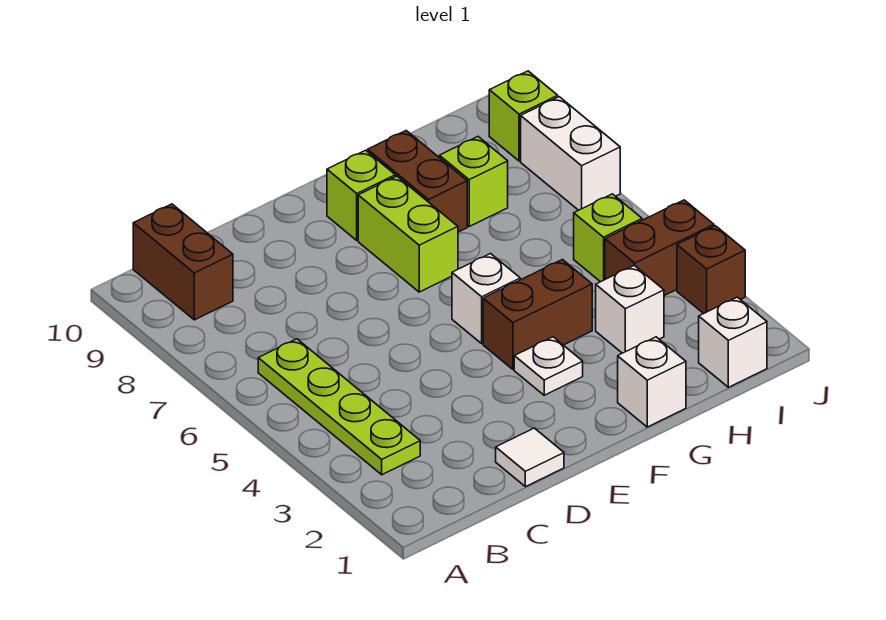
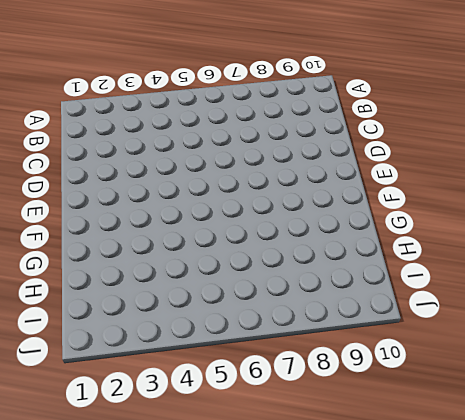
none -> lime plate B3:B6 level 1
none -> brown brick B9:B10 level 1
none -> white tile D1 level 1

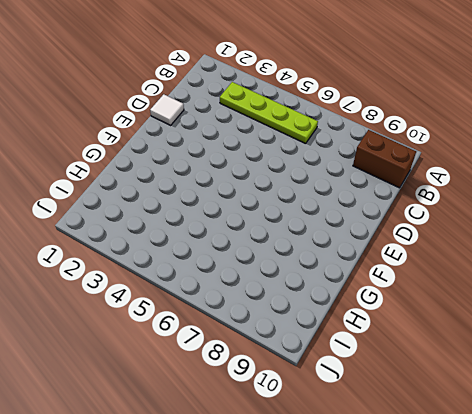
none -> white plate F3 level 1
none -> brown brick F4:G4 level 1
none -> white brick F5 level 1

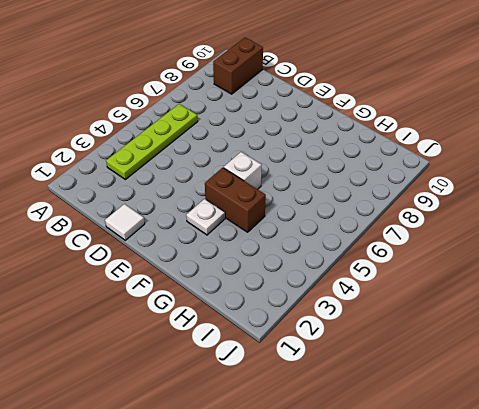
none -> lime brick F7:F8 level 1
none -> lime brick F9 level 1
none -> white brick G1 level 1

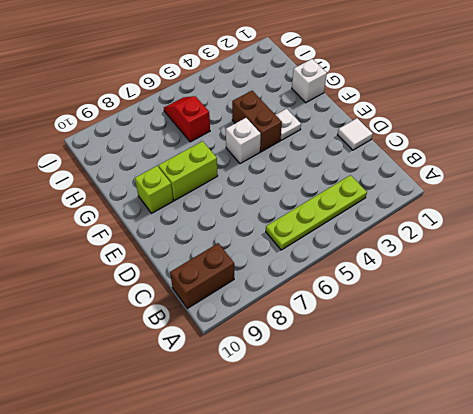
red slope H6:I6 level 1 top H -> none
none -> brown brick G8:G9 level 1
none -> white brick H3 level 1
none -> lime brick H8 level 1

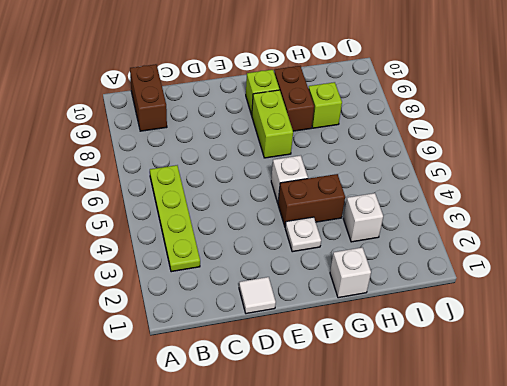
none -> white brick I1 level 1
none -> brown brick I4:J4 level 1
none -> lime brick I5 level 1

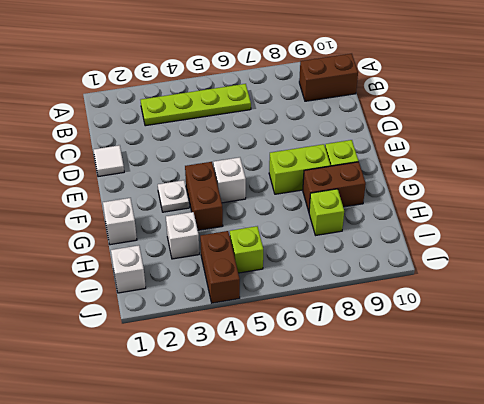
none -> brown brick J3 level 1
none -> white brick J7:J8 level 1
none -> lime brick J9 level 1

